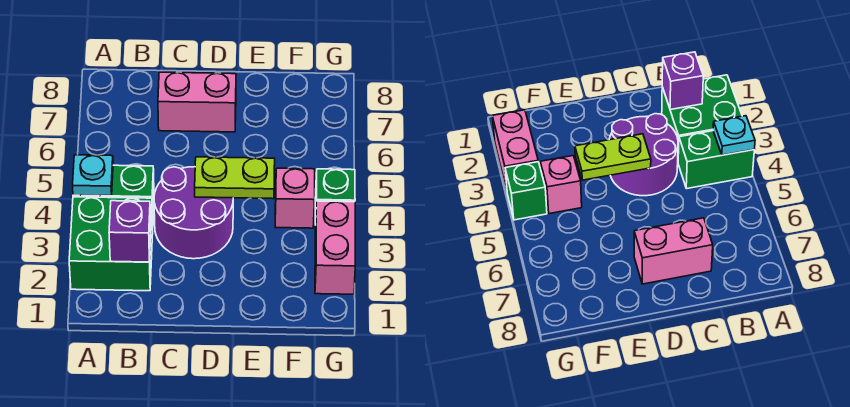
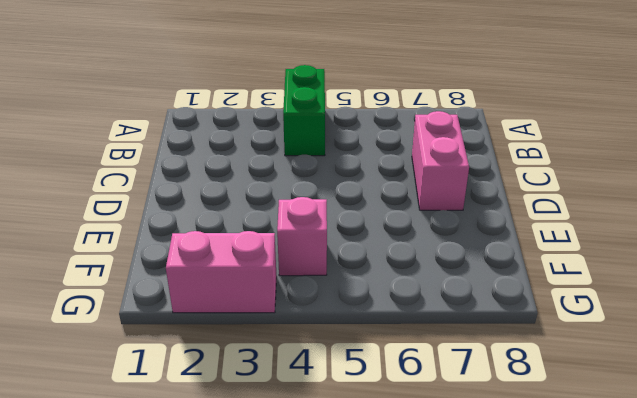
none -> green brick A2:B3 level 1
none -> purple round brick C3:D4 level 1

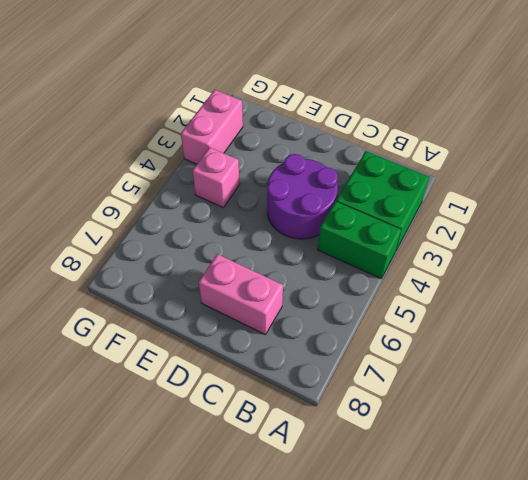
none -> green brick G4 level 1
none -> cyan plate A4 level 2

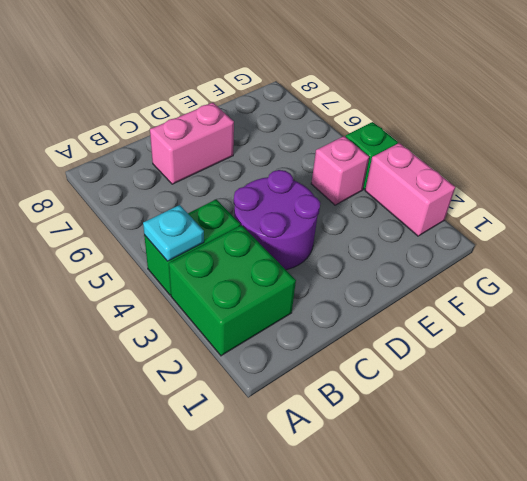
none -> purple brick B2 level 2
none -> lime plate D4:E4 level 2

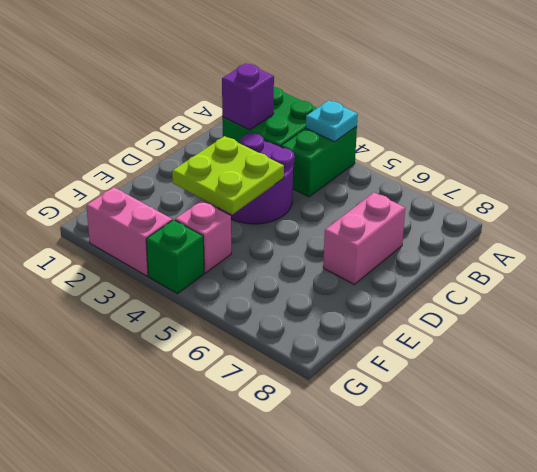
lime plate D3:E4 level 2 -> lime plate D4:E4 level 2

